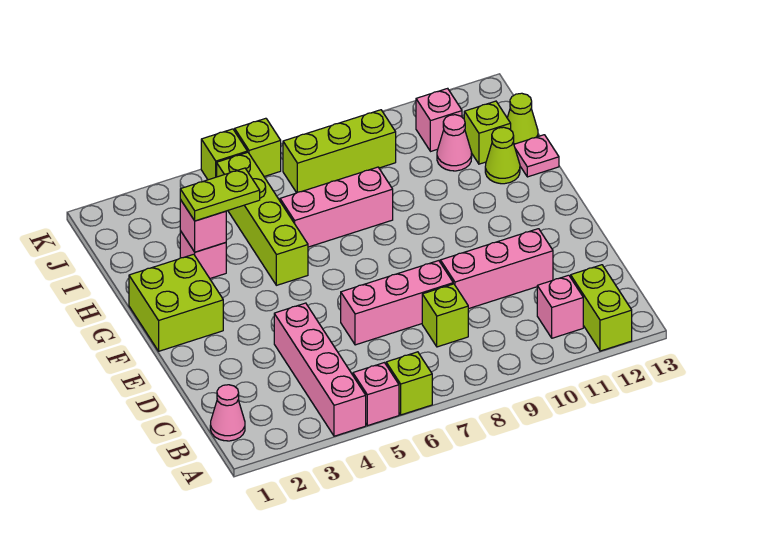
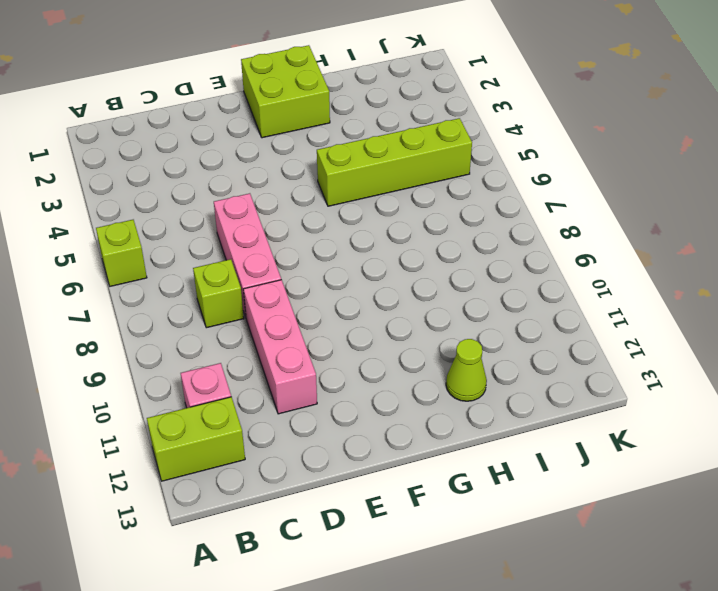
none -> pink brick A4:D4 level 1
none -> pink brick A5 level 1
none -> pink cone B1 level 1

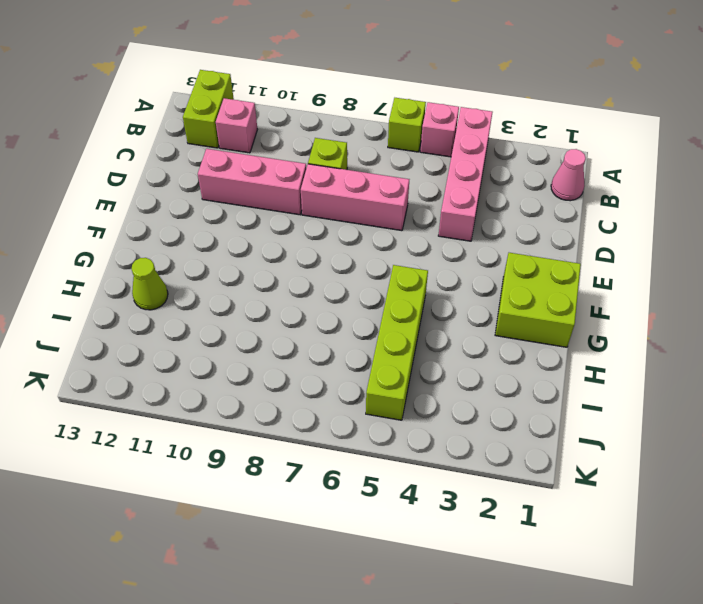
none -> pink brick H3 level 1
none -> pink brick H6:H8 level 1
none -> pink plate H13 level 1

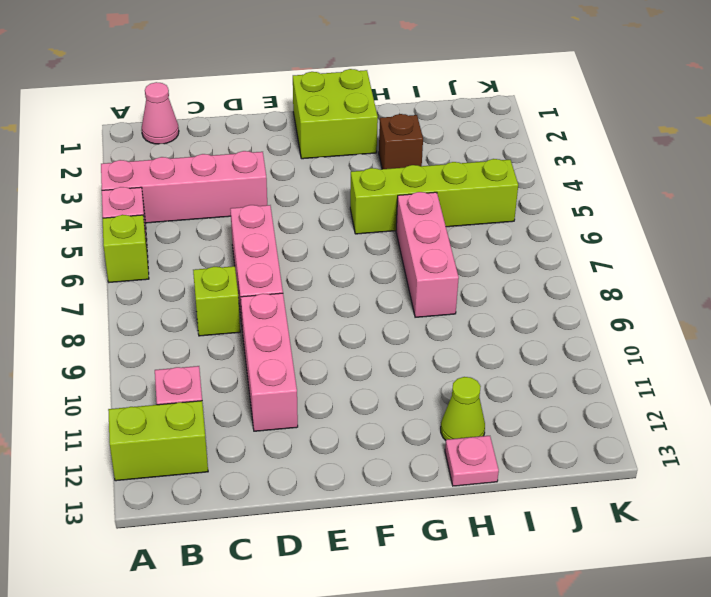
brown brick H3 level 1 -> pink brick H3 level 1
none -> pink cone I11 level 1
none -> lime brick I12 level 1
none -> lime cone I13 level 1

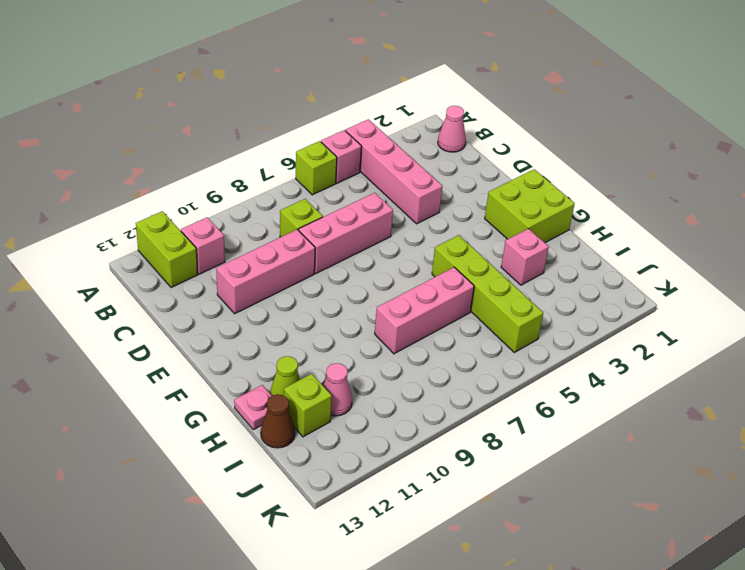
brown cone I13 level 1 -> lime cone I13 level 1
none -> lime brick J7:J9 level 1
none -> pink brick J11 level 1
none -> lime brick K5 level 1

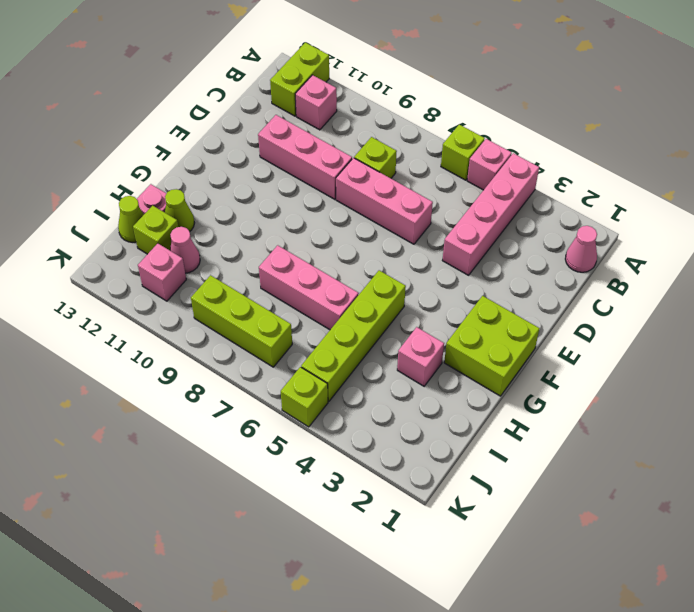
none -> lime brick K6 level 1
none -> pink brick H3 level 2
none -> lime plate H3:H4 level 3

